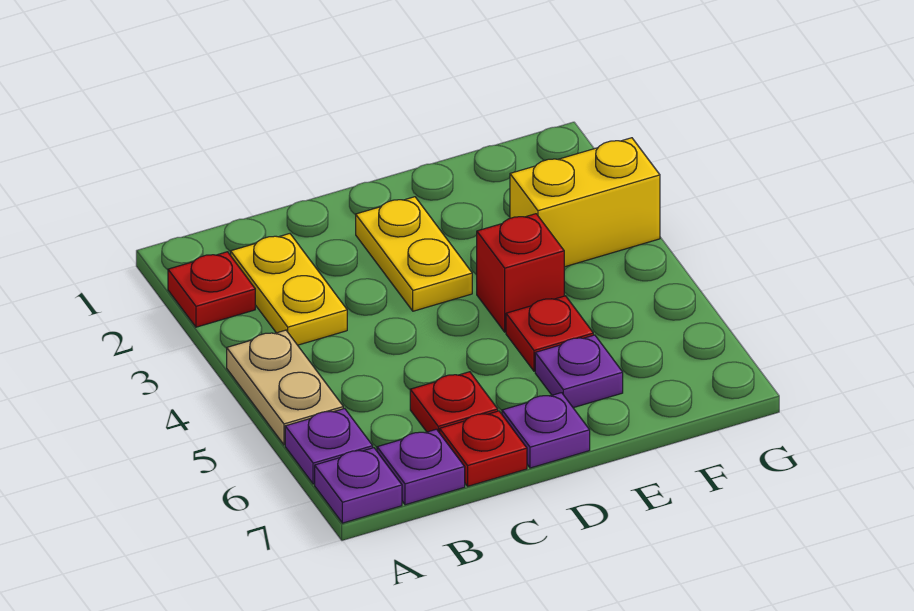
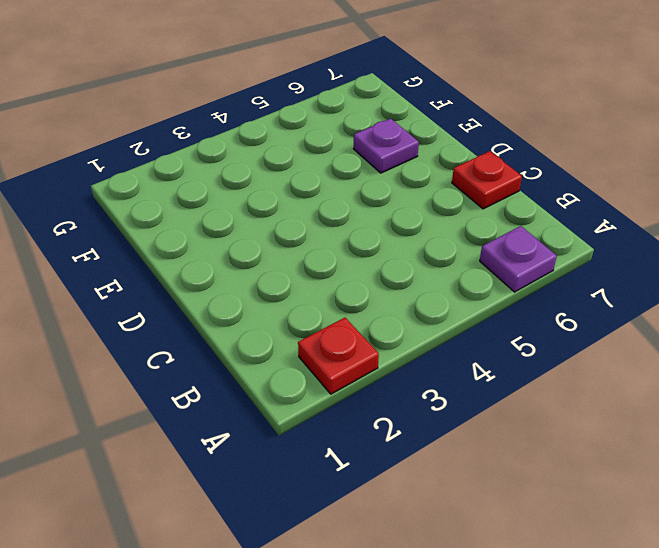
none -> tan plate A4:A5 level 1
none -> purple plate A7 level 1
none -> yellow plate B2:B3 level 1

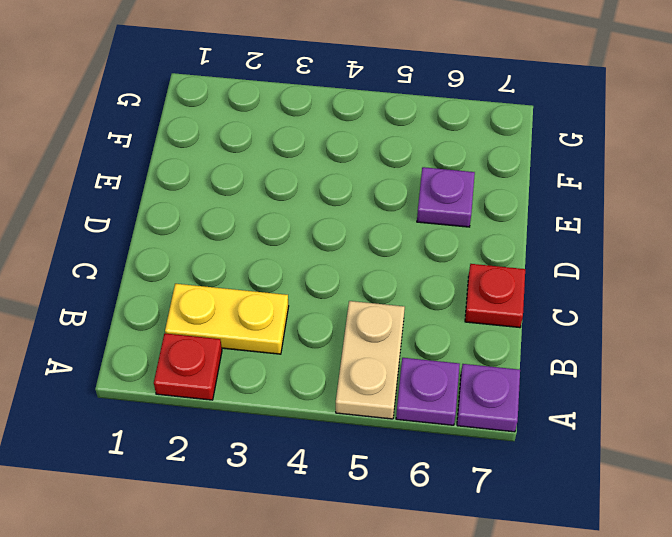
tan plate A5:B5 level 1 -> tan plate A4:A5 level 1
none -> purple plate B7 level 1
none -> red plate C6 level 1
none -> yellow plate D2:D3 level 1

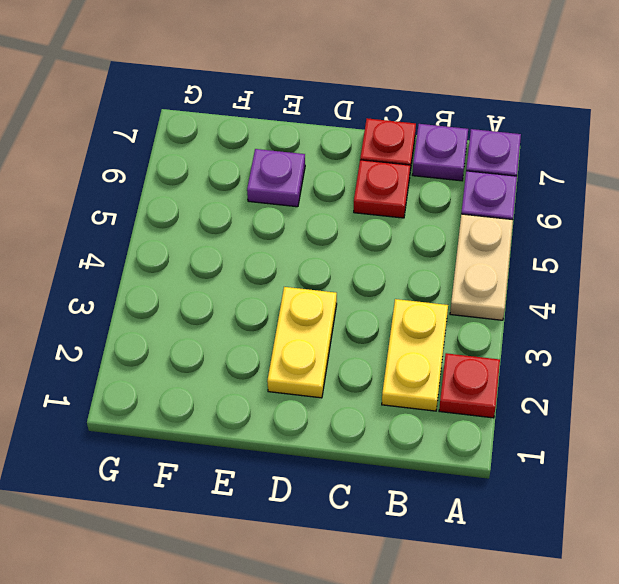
none -> purple plate D7 level 1
none -> red brick E4 level 1
none -> red plate E5 level 1

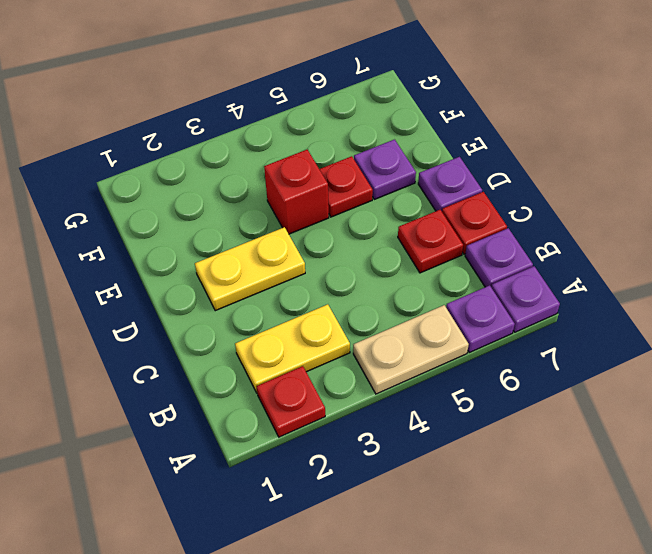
none -> yellow brick F3:G3 level 1

